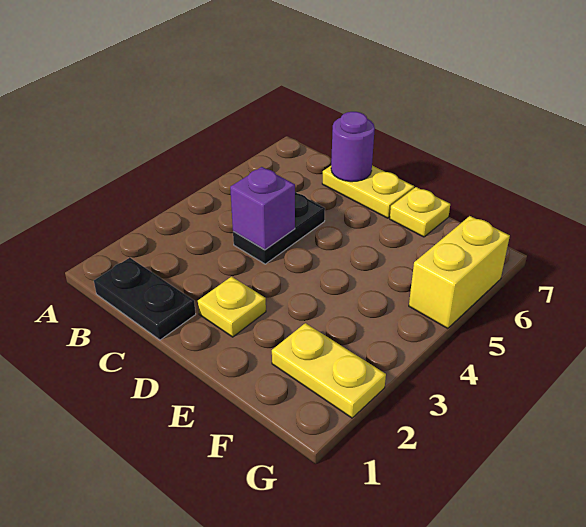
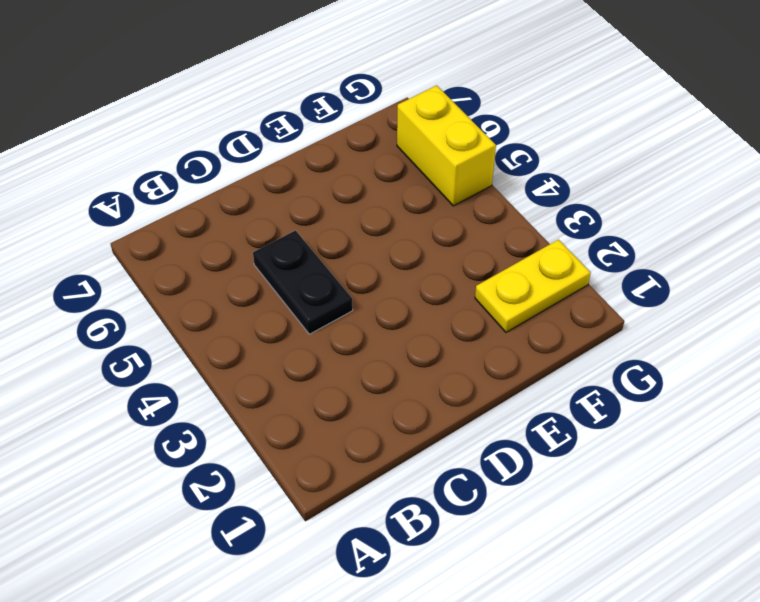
none -> black plate B1:C1 level 1
none -> yellow plate C7:D7 level 1

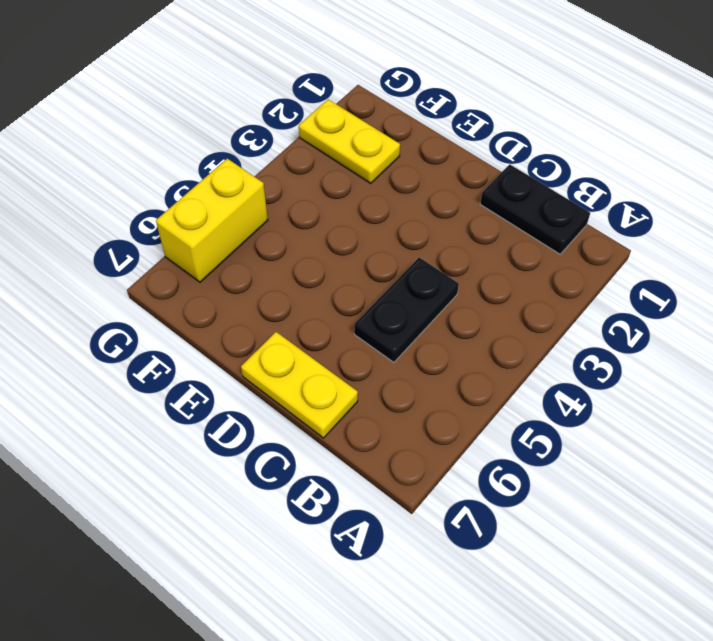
none -> yellow plate D2 level 1
none -> yellow plate E7 level 1

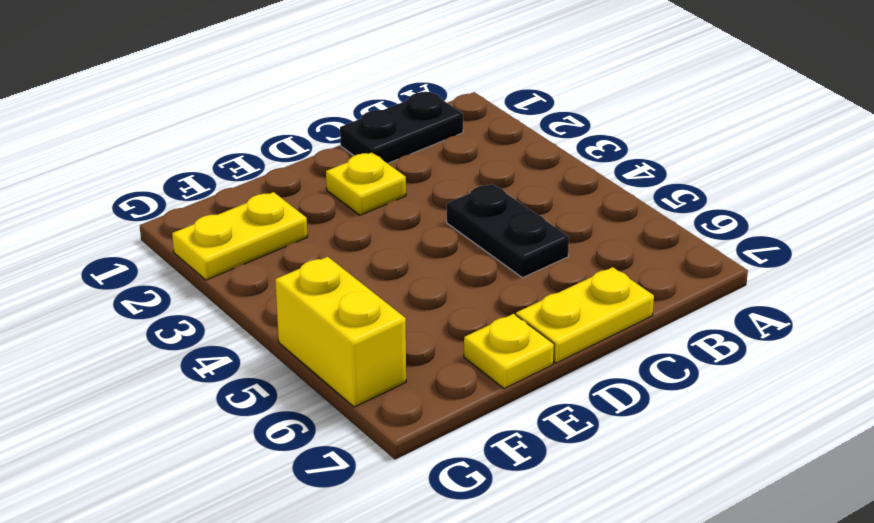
none -> purple brick C4 level 2
none -> purple round brick C7 level 2

